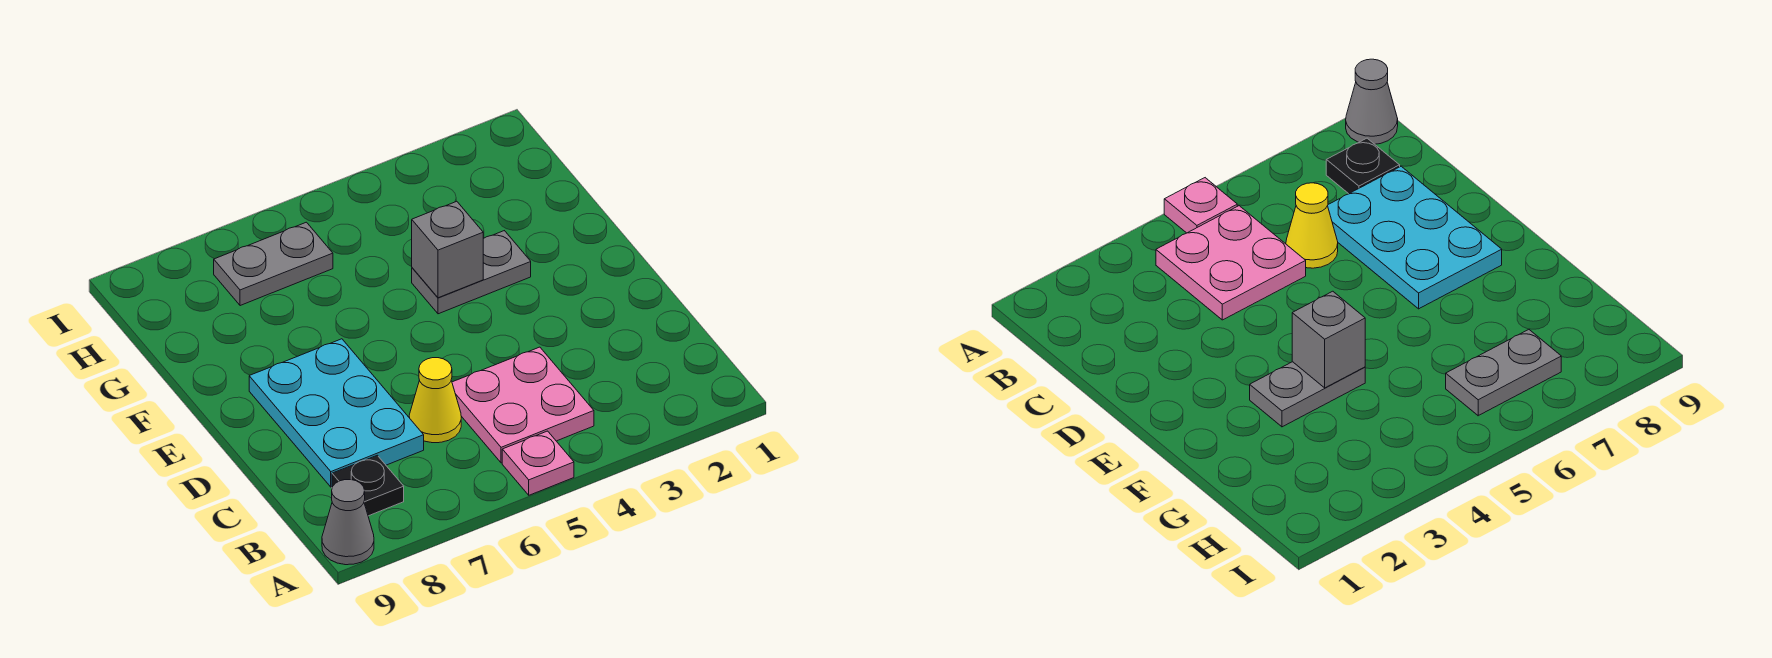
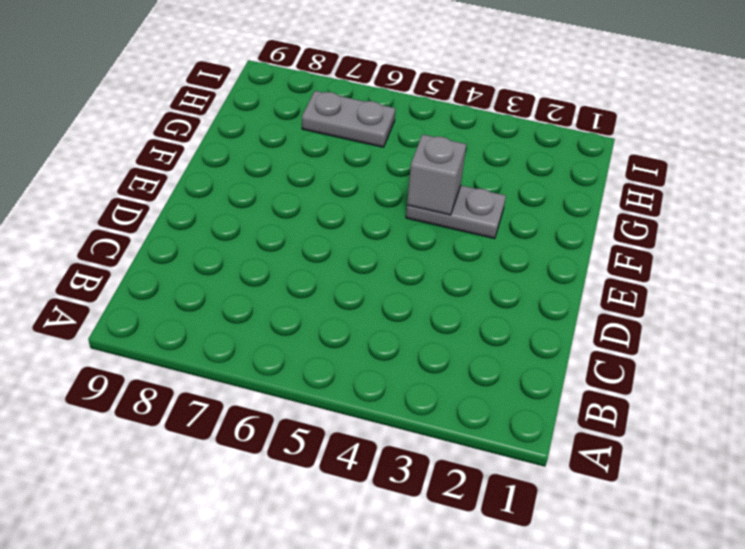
none -> pink plate A5 level 1
none -> grey cone A9 level 1

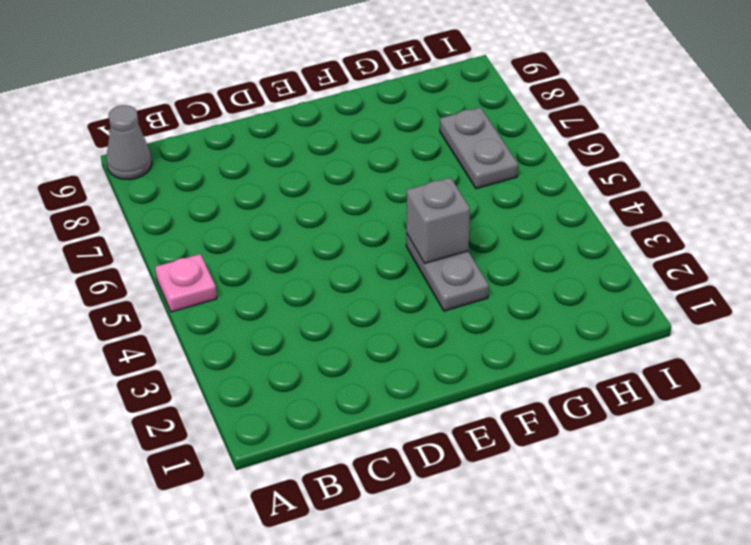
none -> pink plate B4:C5 level 1
none -> black plate B8 level 1

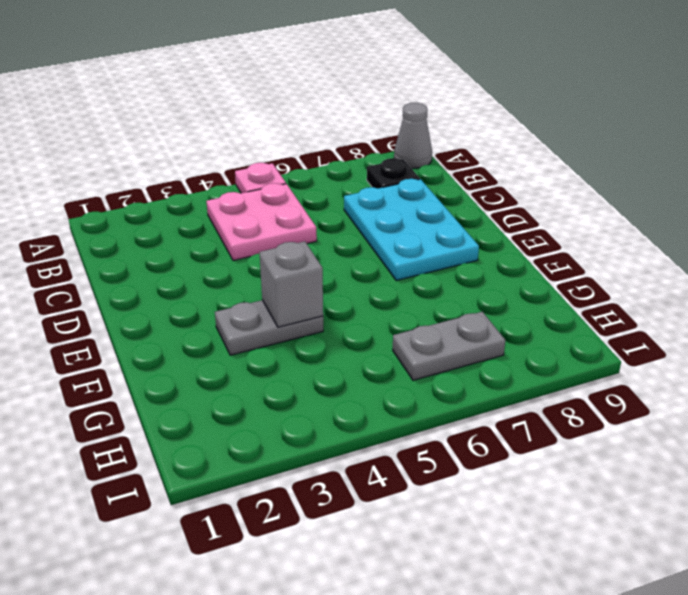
none -> yellow cone C6 level 1

